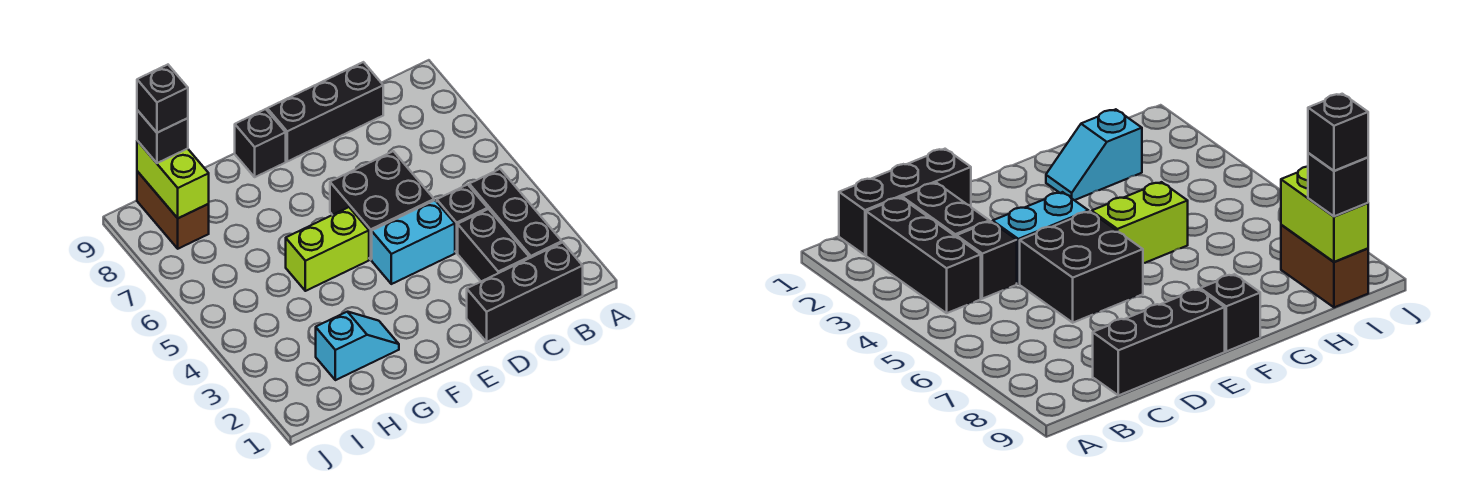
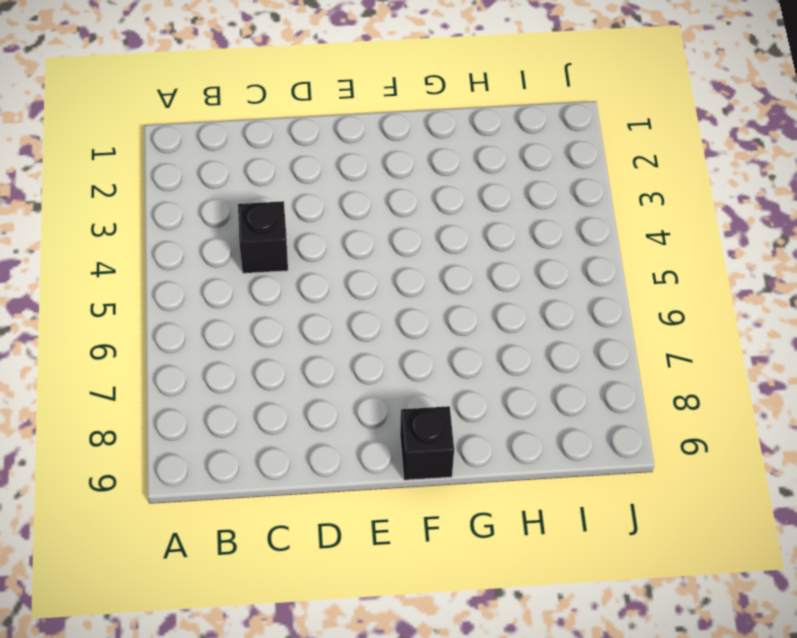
none -> black brick B1:D1 level 1
none -> black brick B2:B4 level 1
none -> black brick C2:C3 level 1

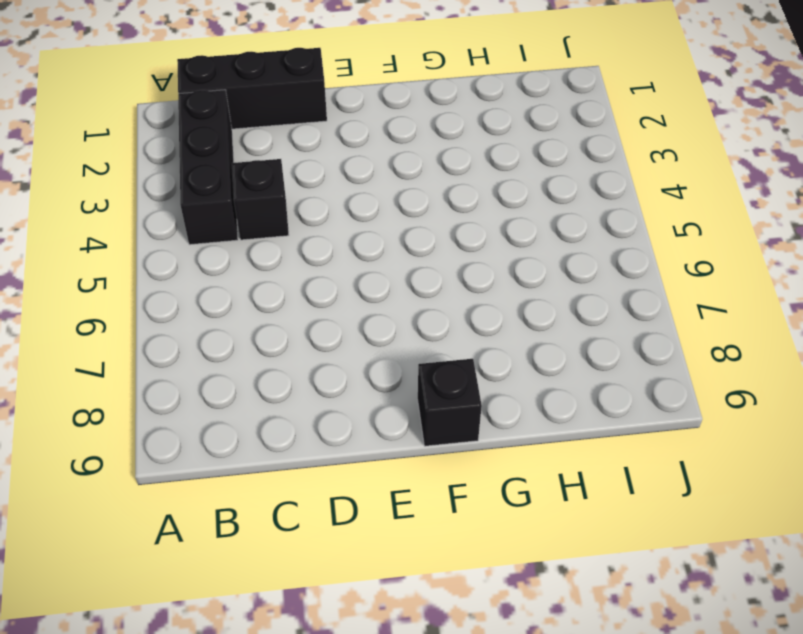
none -> black brick C2:C3 level 1
none -> black brick C9:E9 level 1
none -> cyan brick D4:E4 level 1

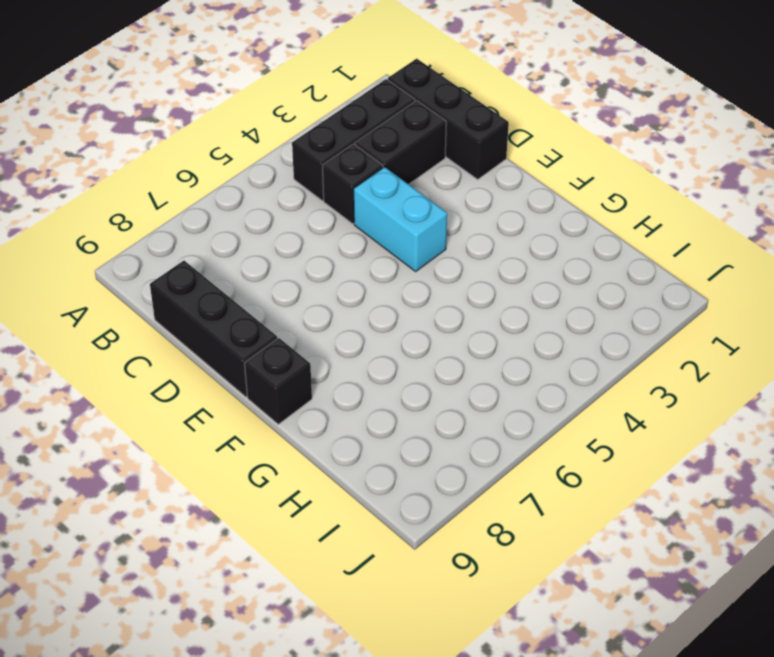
none -> black brick D5:E6 level 1
none -> lime brick F5:G5 level 1
none -> cyan slope G2:H2 level 1 top H

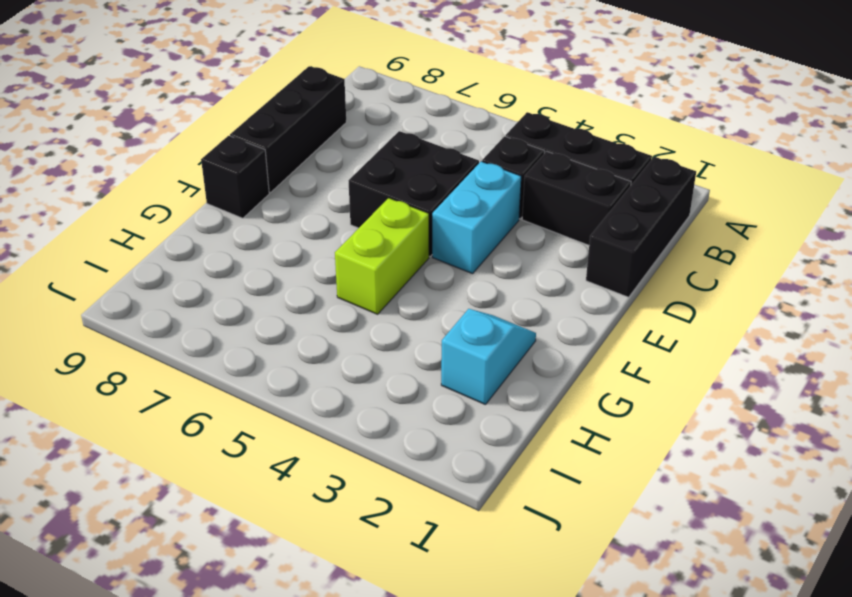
none -> brown brick I8:I9 level 1
none -> lime brick I8:I9 level 2
none -> black brick I9 level 3

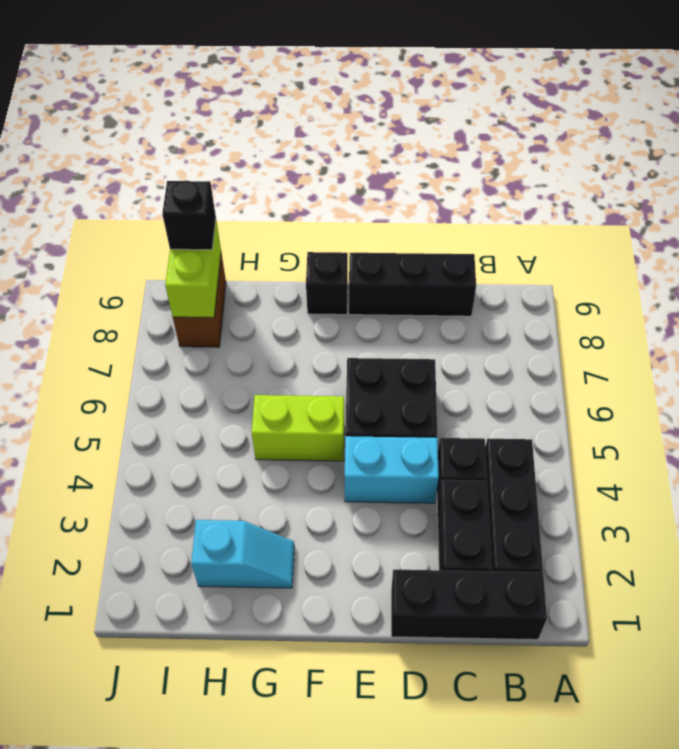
none -> black brick I9 level 4

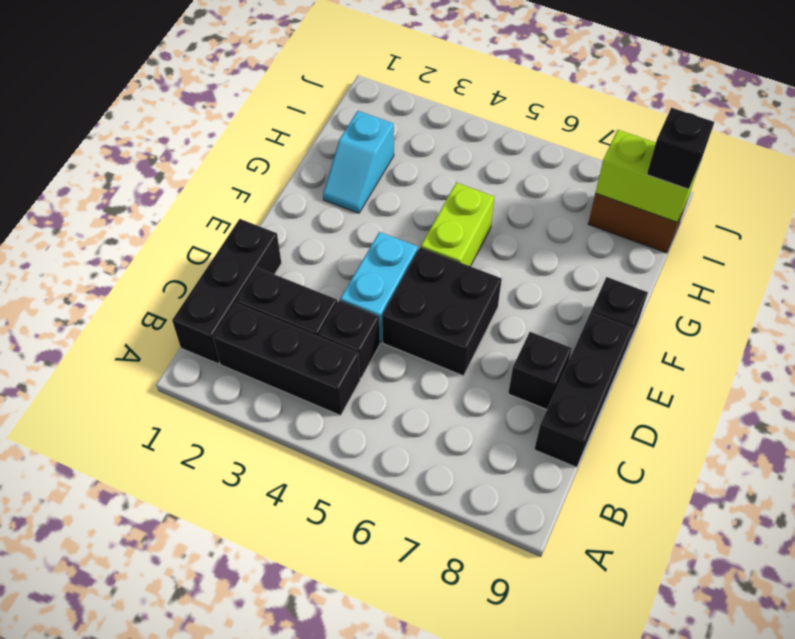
black brick D8 level 1 -> black brick I9 level 4

